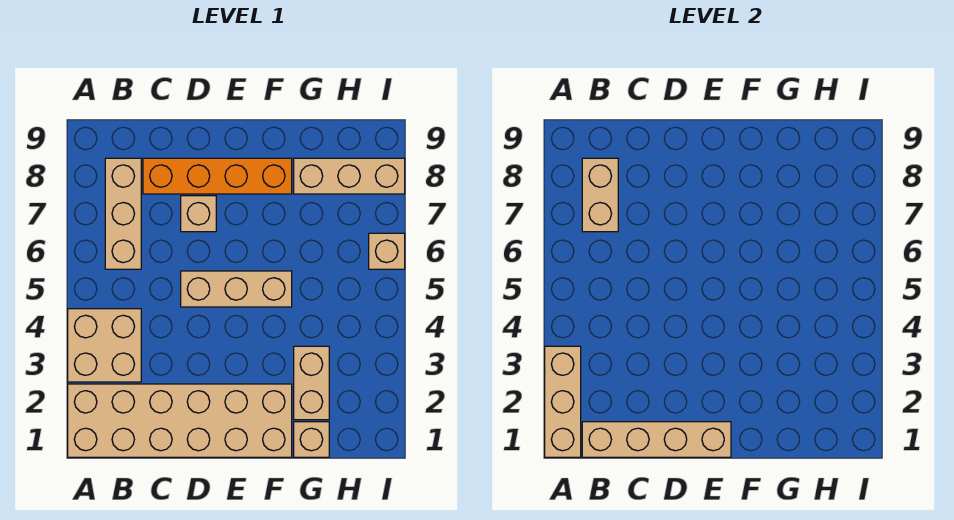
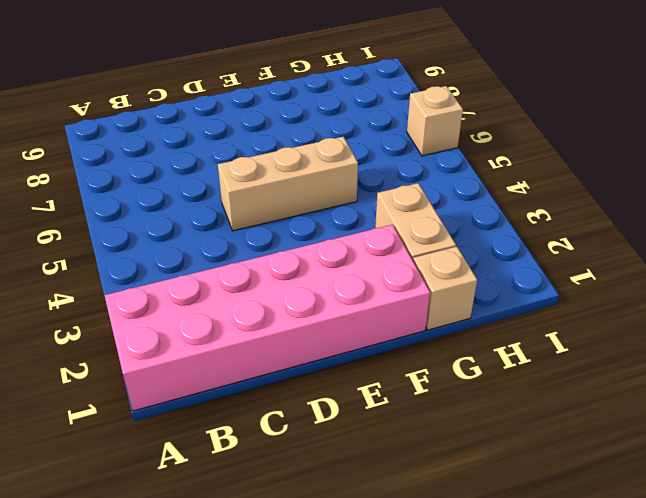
pink brick A1:F2 level 1 -> tan brick A1:F2 level 1
none -> tan brick A3:B4 level 1
none -> tan brick B6:B8 level 1
none -> orange brick C8:F8 level 1

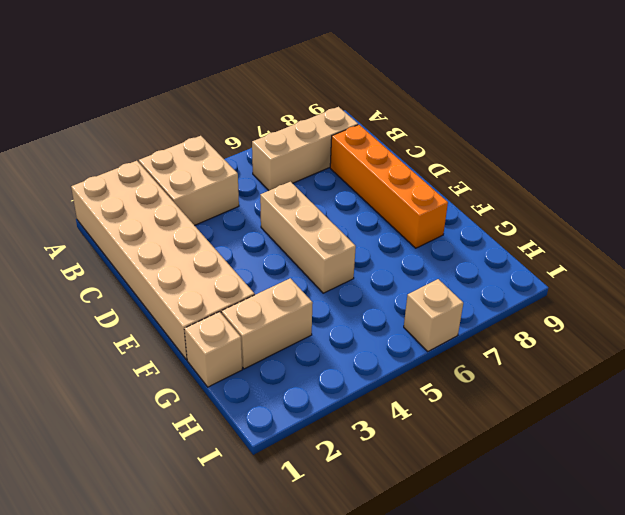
none -> tan brick D7 level 1
none -> tan brick G8:I8 level 1
none -> tan brick A1:A3 level 2

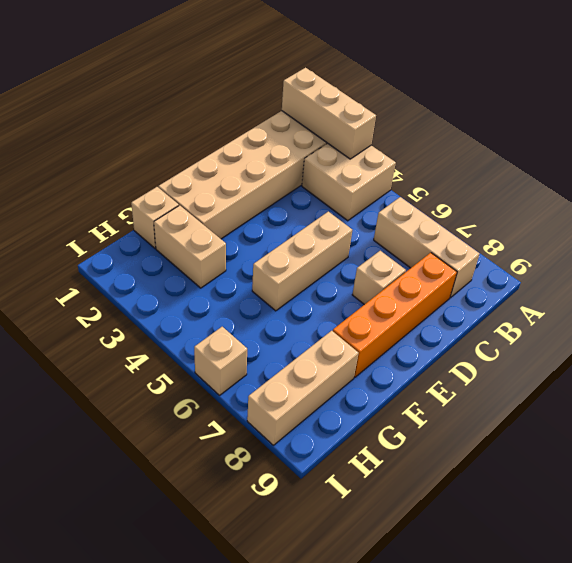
none -> tan brick B1:E1 level 2
none -> tan brick B7:B8 level 2

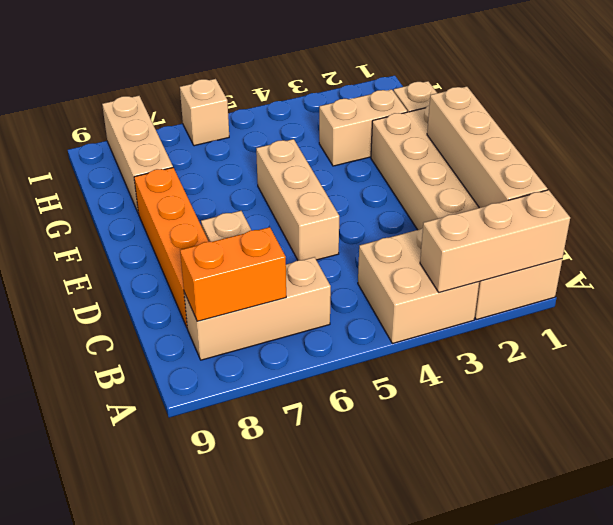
orange brick B7:B8 level 2 -> tan brick B7:B8 level 2

